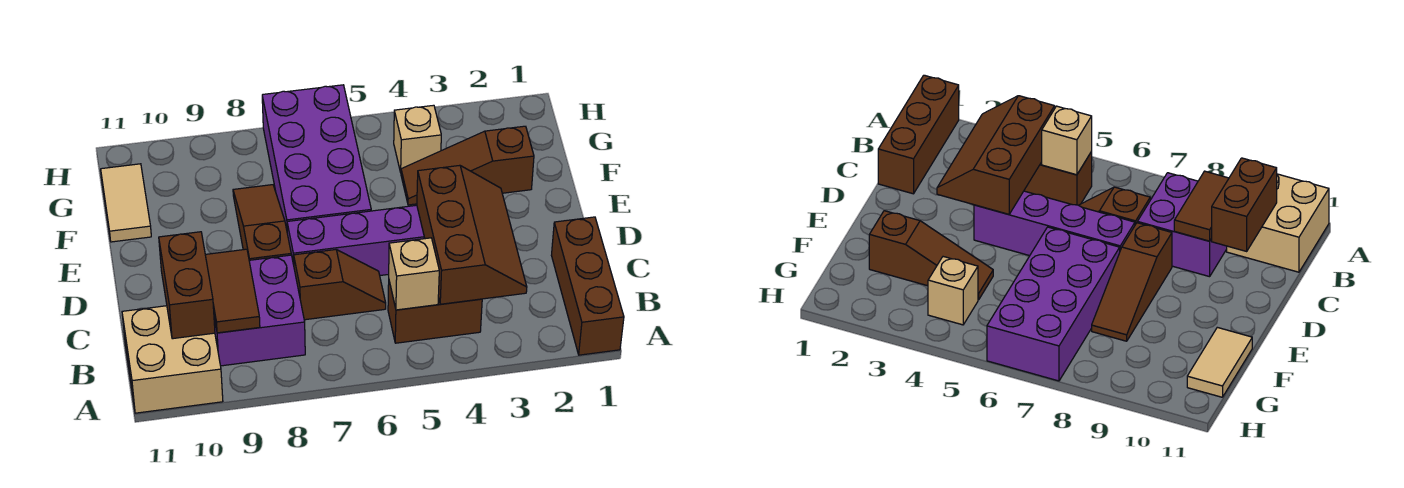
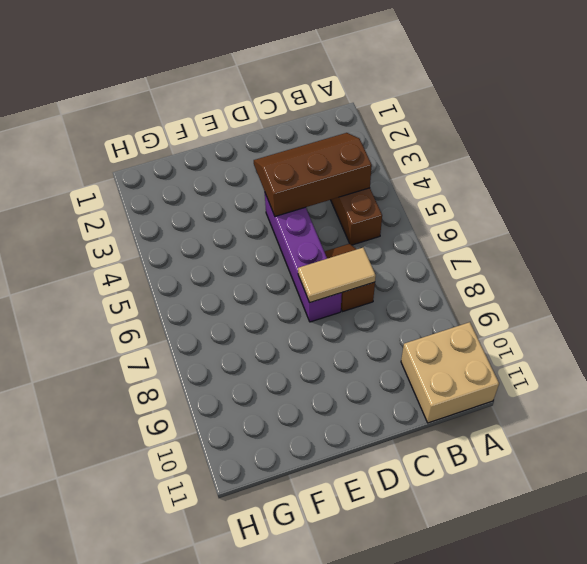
tan tile C7:D7 level 2 -> tan tile F11:G11 level 1
none -> brown brick A1:C1 level 1
none -> purple brick B8:C9 level 1
none -> brown slope D8:F8 level 1 top D

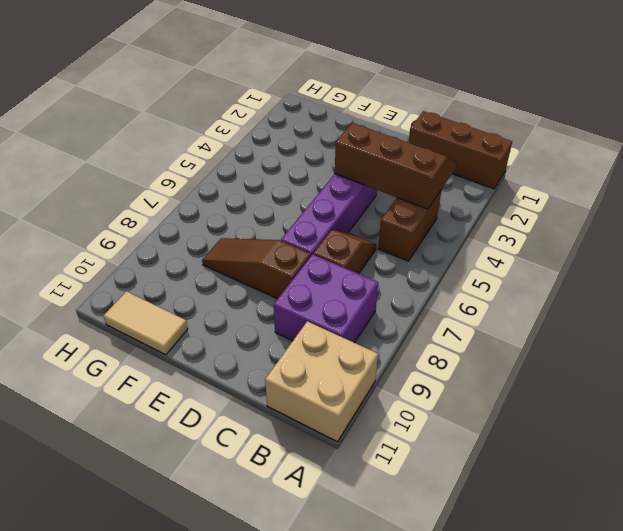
none -> purple brick E6:H7 level 1
none -> brown slope F2:F4 level 1 top 2
none -> tan brick G4 level 1

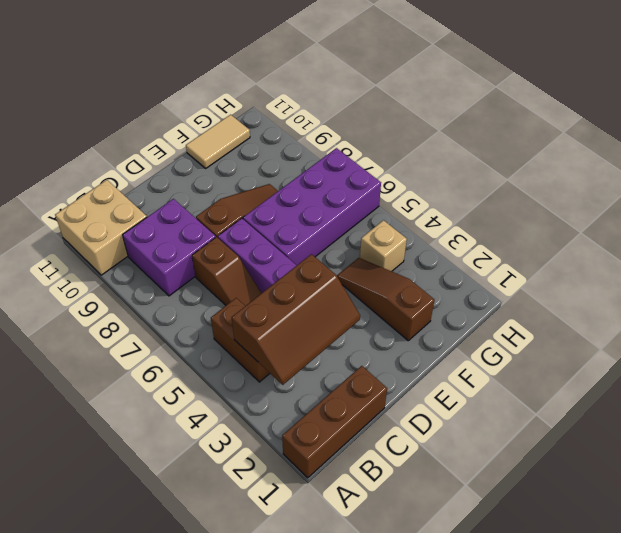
none -> tan brick B5 level 2
none -> brown tile B9:C9 level 2
none -> brown brick B10:C10 level 2

